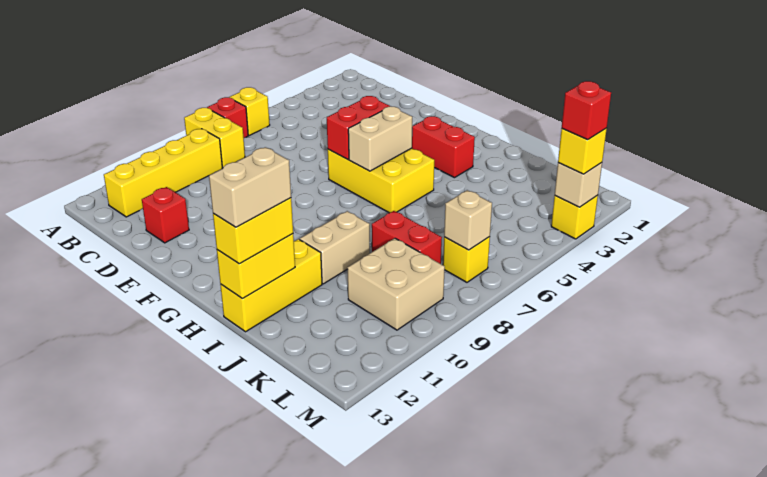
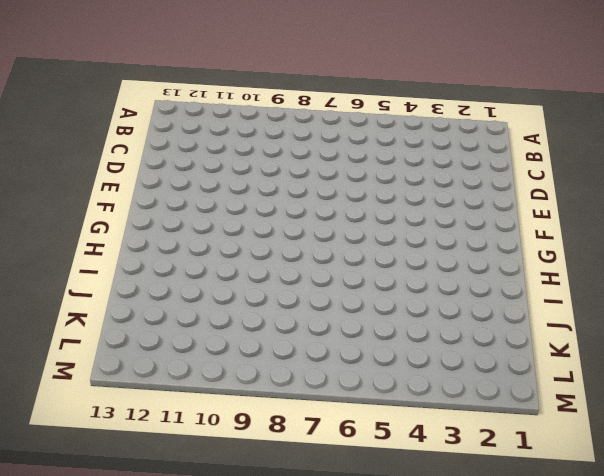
none -> yellow brick A6 level 1
none -> red brick A7 level 1
none -> yellow brick A8:B8 level 1

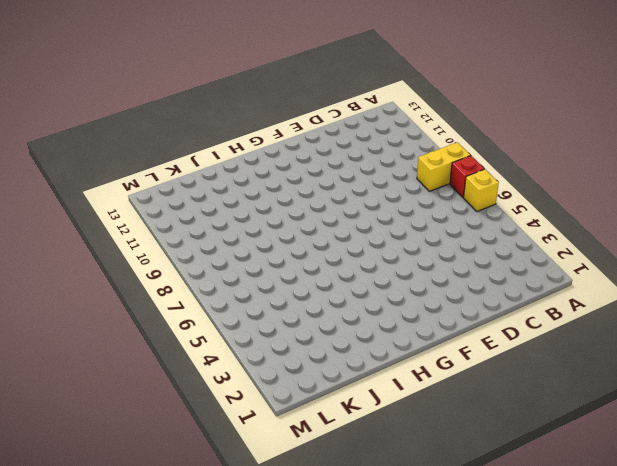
none -> yellow brick B9:B12 level 1
none -> red brick D12 level 1
none -> yellow brick F5:H6 level 1

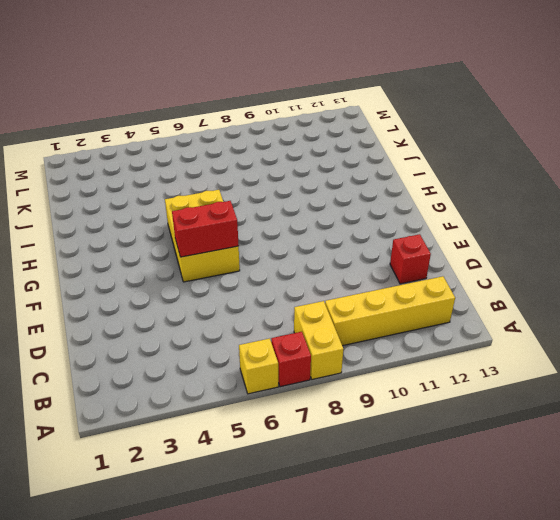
none -> red brick G3:H3 level 1
none -> tan brick I9:I10 level 1
none -> yellow brick I11:I13 level 1

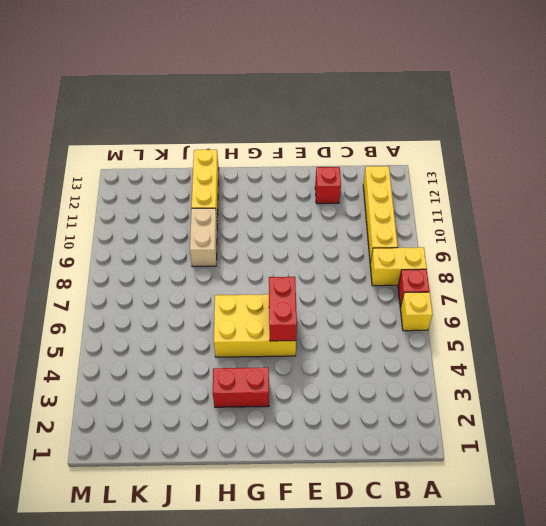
none -> red brick J8:K8 level 1
none -> tan brick K9:L10 level 1
none -> yellow brick L7 level 1

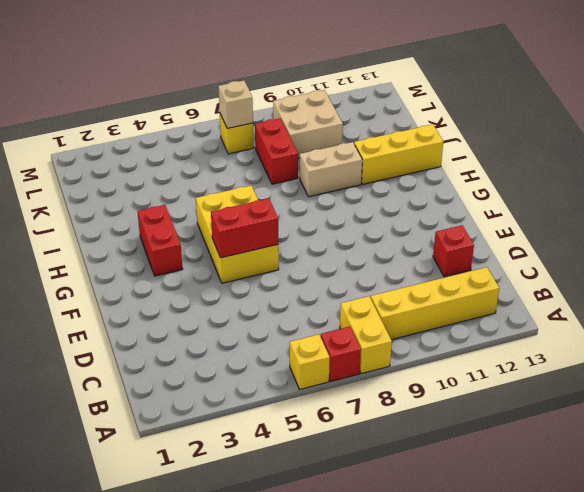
none -> yellow brick M3 level 1
none -> tan brick G5:G6 level 2
none -> yellow brick I12:I13 level 2

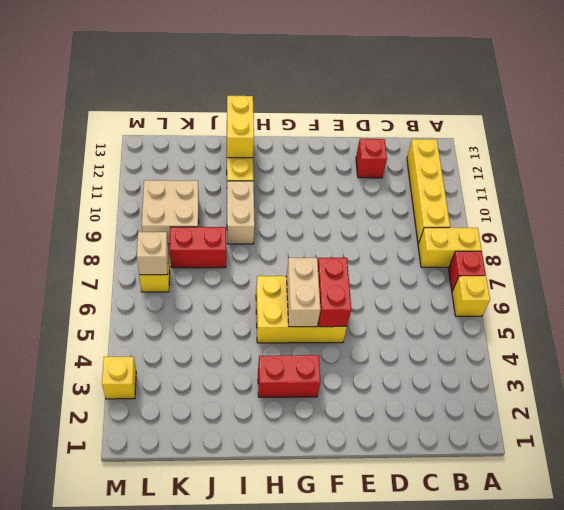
none -> tan brick M3 level 2
none -> yellow brick I12:I13 level 3
none -> yellow brick M3 level 3

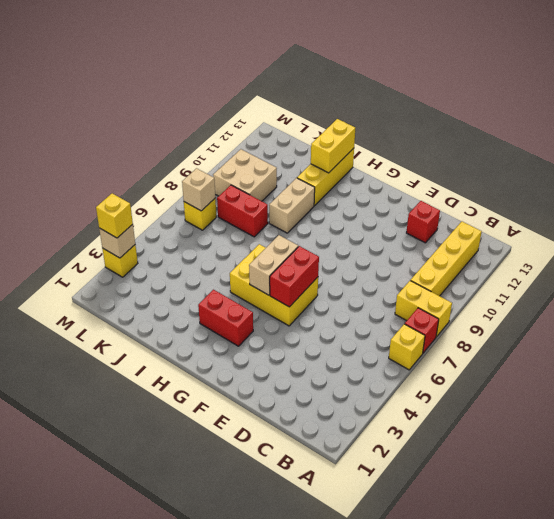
none -> yellow brick I12:I13 level 3
none -> tan brick I12:I13 level 4
none -> red brick M3 level 4

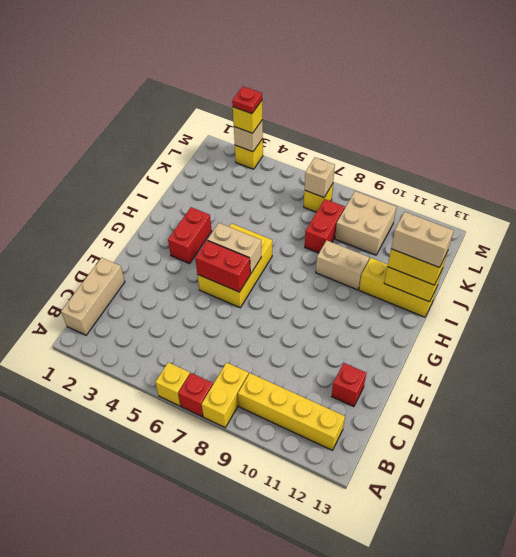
tan brick B1:D1 level 1 -> none
red plate M3 level 4 -> red brick M3 level 4

